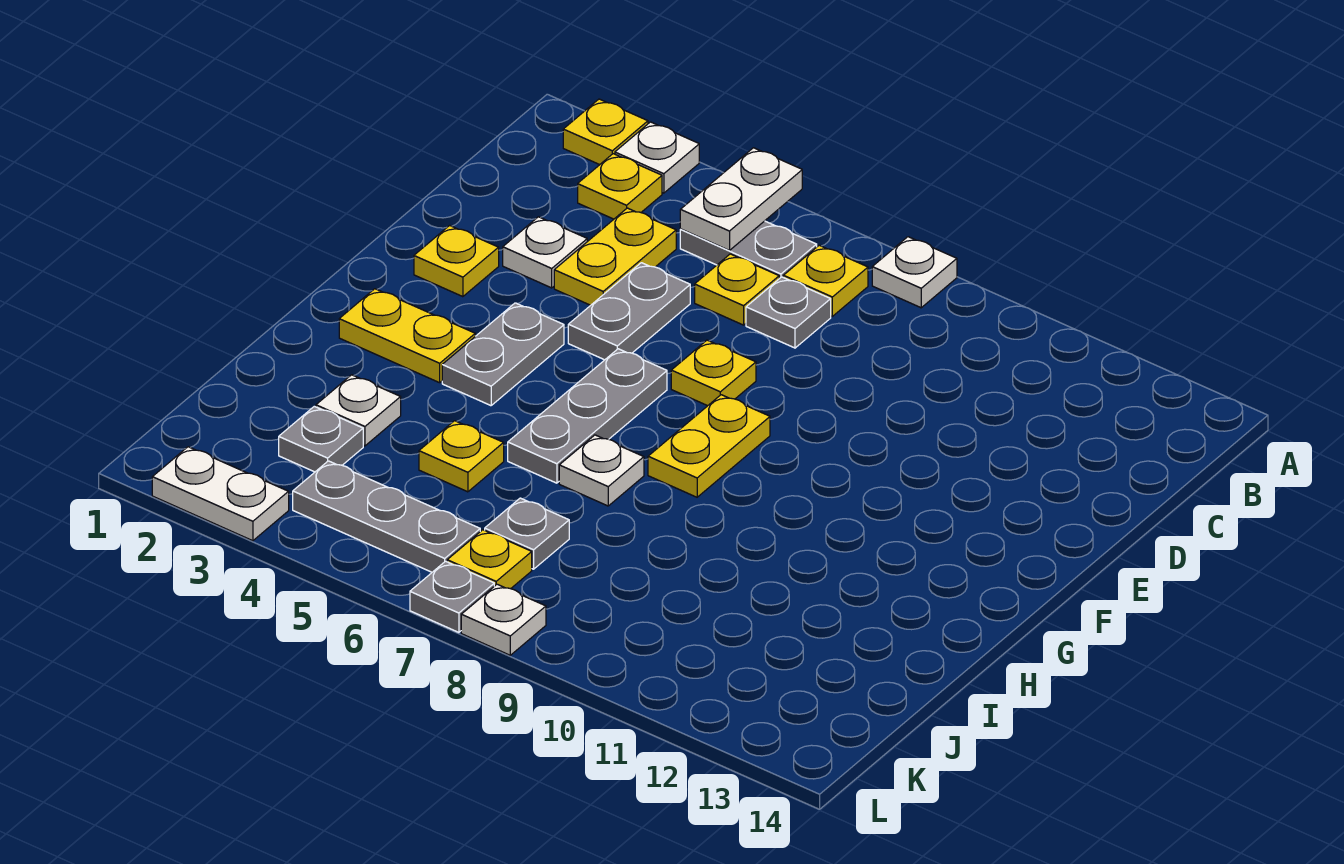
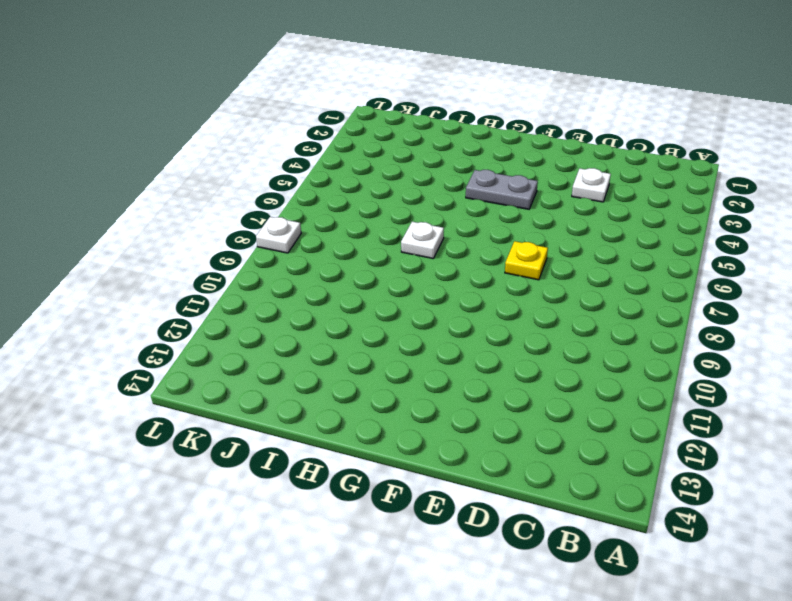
none -> yellow plate A2 level 1
none -> white plate A3 level 1
none -> white plate A8 level 1

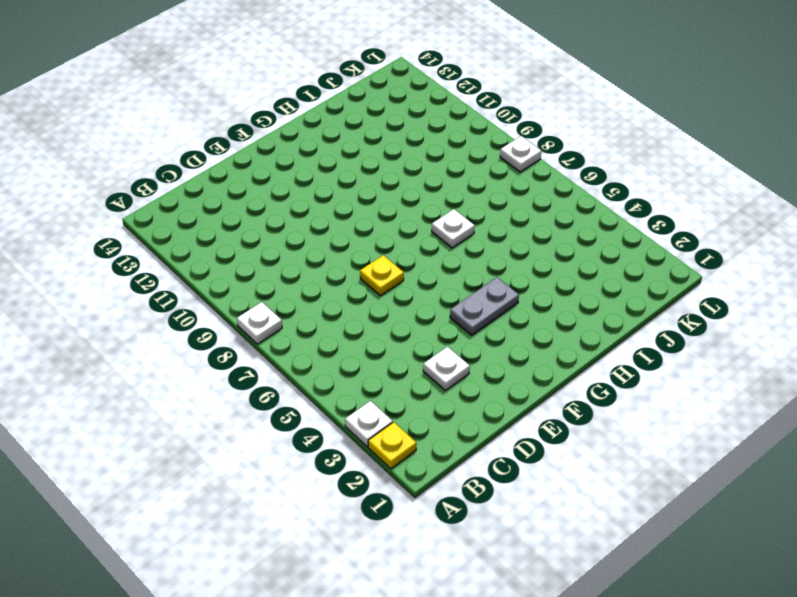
none -> yellow plate B3 level 1
none -> grey plate B5:B6 level 1
none -> yellow plate B7 level 1

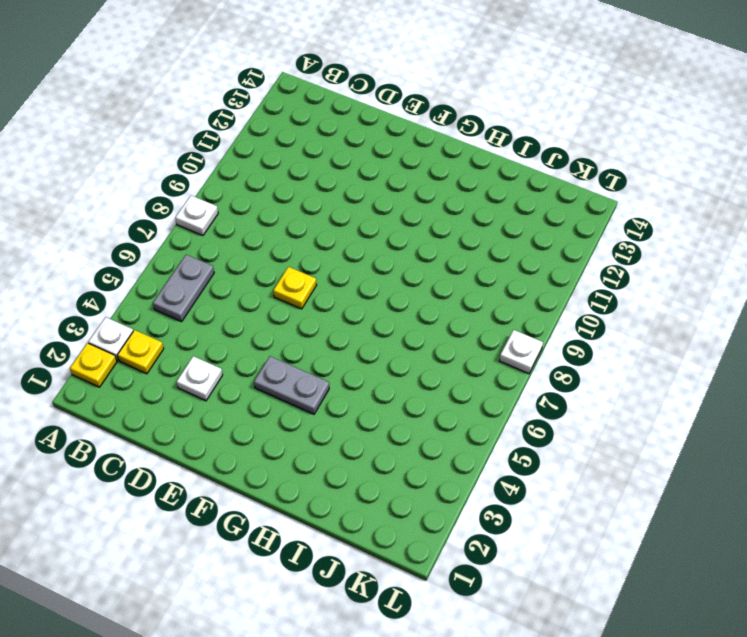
none -> yellow plate B7 level 1
none -> yellow plate C4:D4 level 1
none -> yellow plate C6 level 1

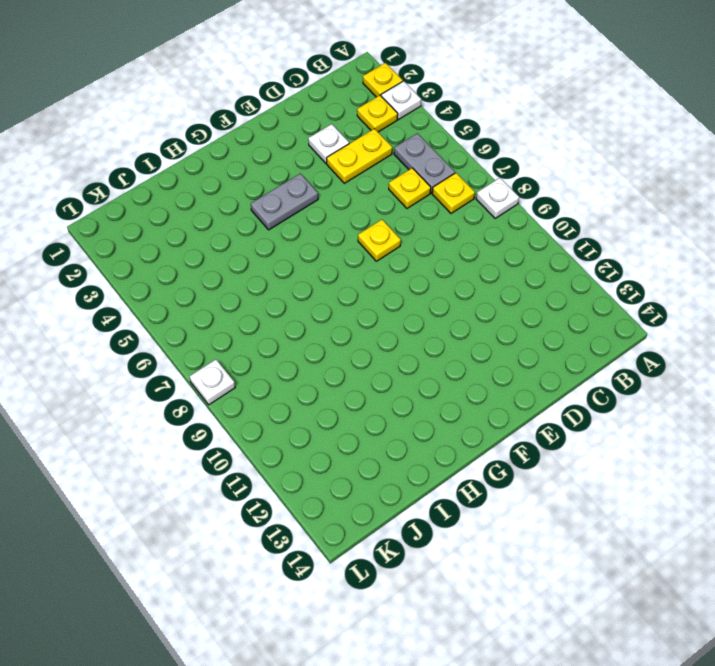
none -> grey plate C7 level 1
none -> grey plate D5:E5 level 1
none -> yellow plate E2 level 1

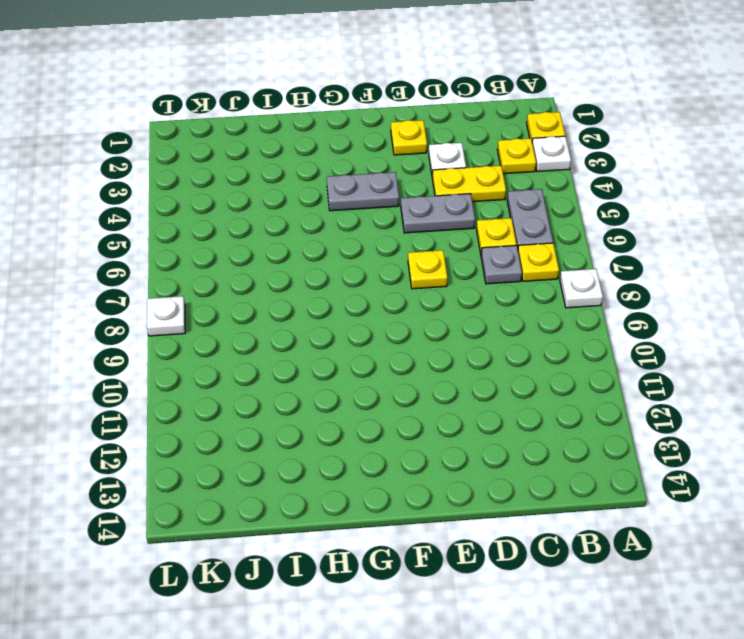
none -> grey plate F6:H6 level 1
none -> yellow plate F8:G8 level 1
none -> yellow plate G2:G3 level 1

